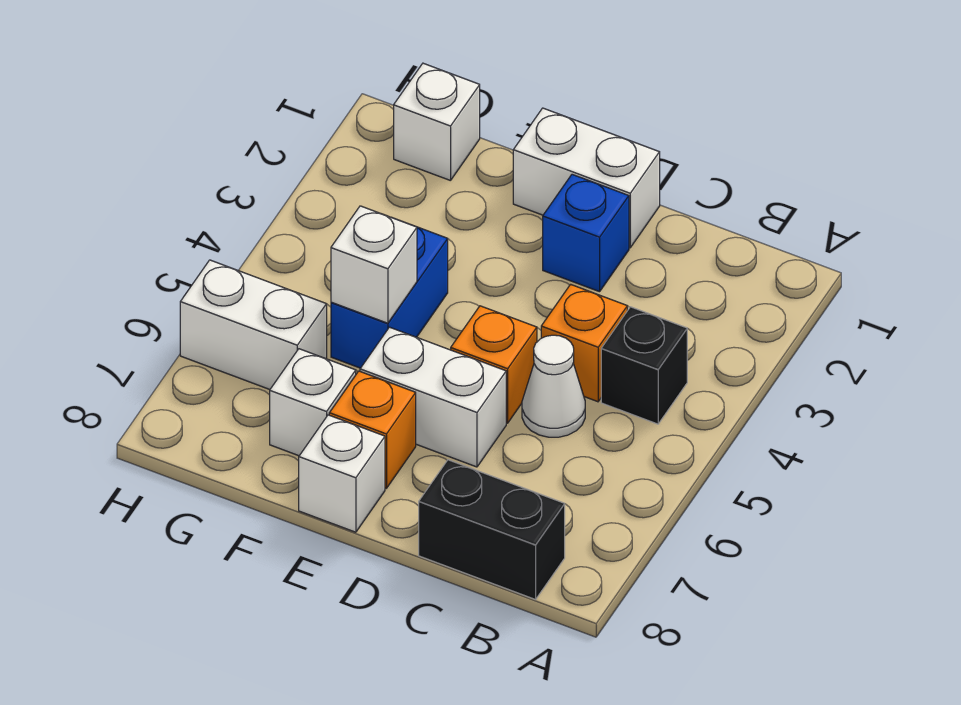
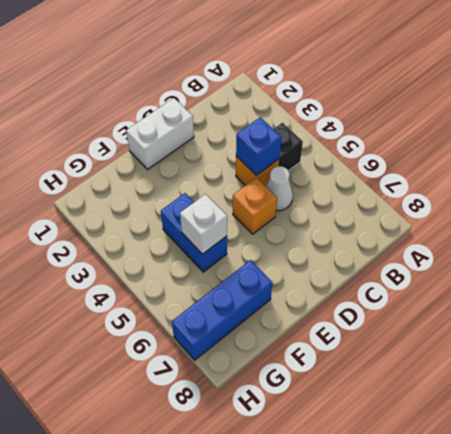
blue brick C4 level 2 -> blue brick D2 level 1
blue brick F7:H7 level 1 -> white brick F7 level 1
none -> black brick B8:C8 level 1
none -> white brick D6:E6 level 1
none -> orange brick E7 level 1

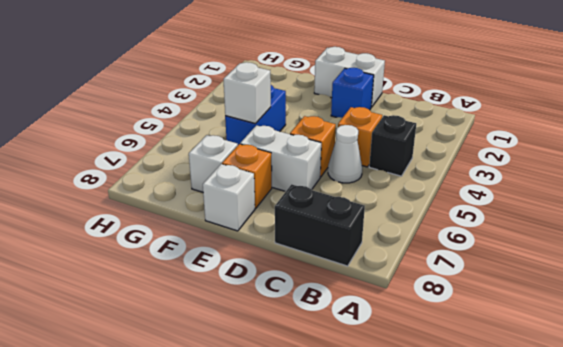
none -> white brick G1 level 1
none -> white brick G6:H6 level 1

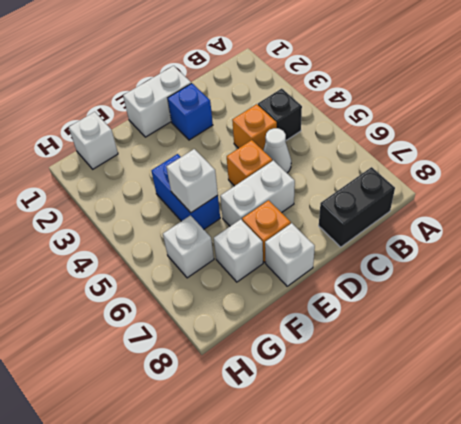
white brick G6 level 1 -> white brick G6:H6 level 1

